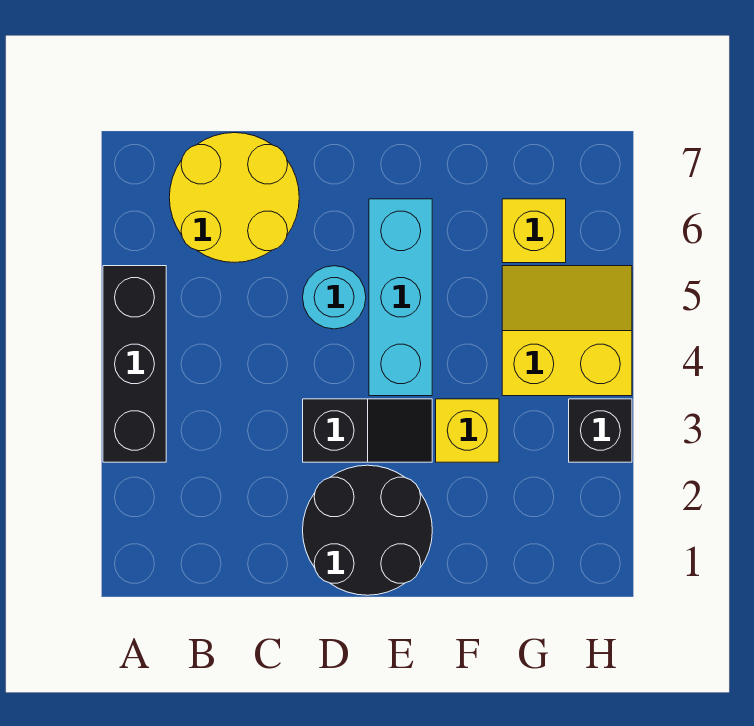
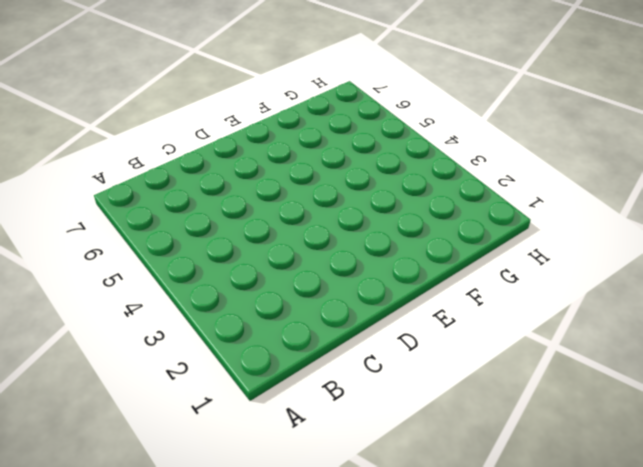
none -> black brick A3:A5 level 1
none -> yellow round brick B6:C7 level 1

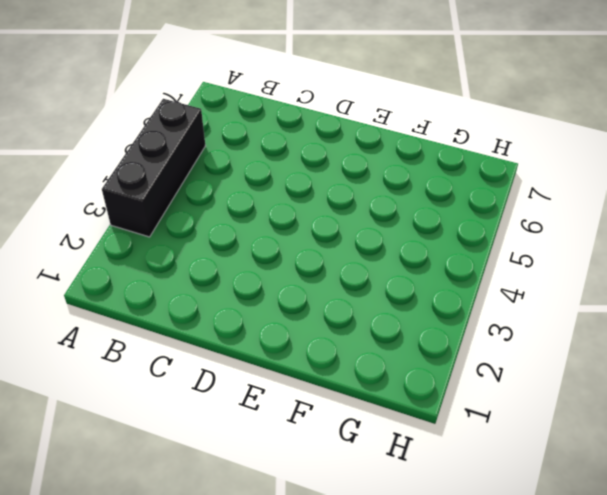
none -> yellow round brick B6:C7 level 1
none -> black round brick D1:E2 level 1

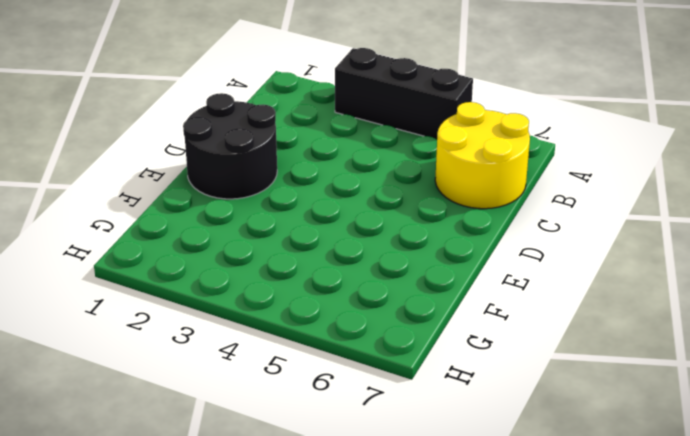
none -> black slope D3:E3 level 1 top D
none -> cyan round brick D5 level 1

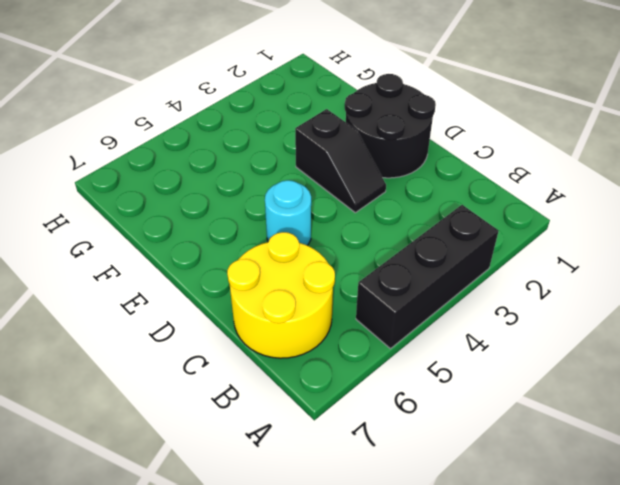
black slope D3:E3 level 1 top E -> black slope D3:E3 level 1 top D
none -> cyan brick E4:E6 level 1
none -> yellow brick F3 level 1

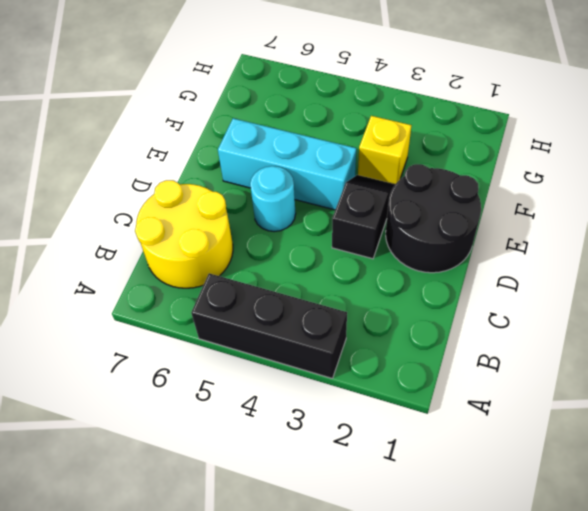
none -> yellow slope G4:H5 level 1 top 4
none -> yellow brick G6 level 1

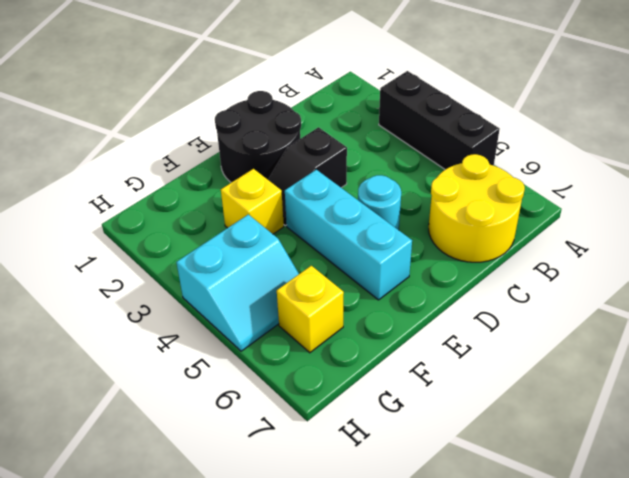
cyan slope G4:H5 level 1 top 4 -> yellow slope G4:H5 level 1 top 4
none -> black brick H3 level 1

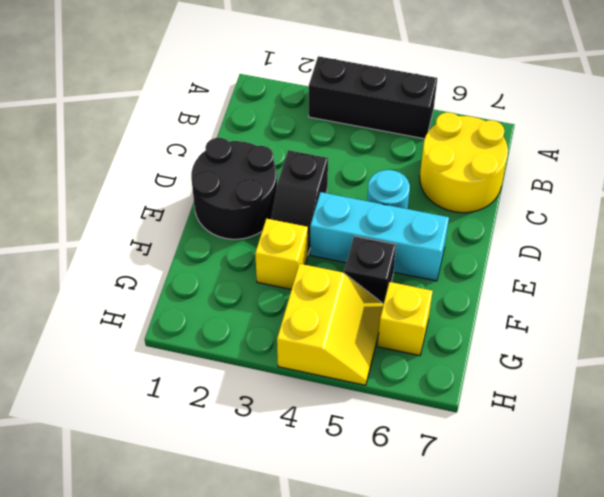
black brick F5 level 1 -> black brick H3 level 1

